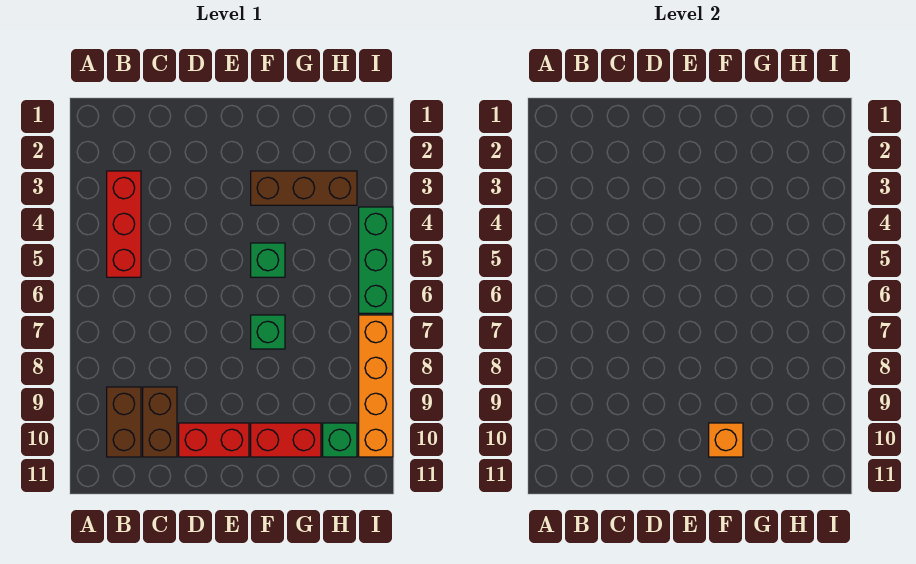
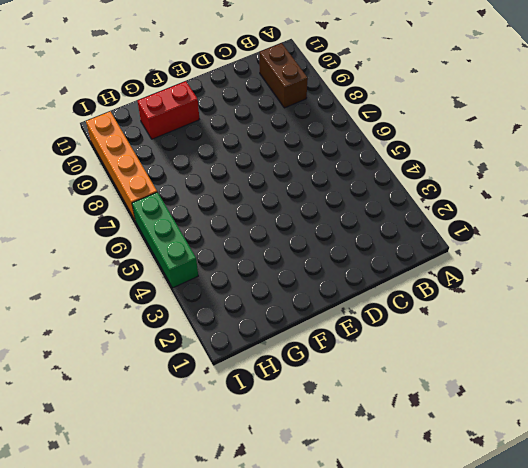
none -> red brick B3:B5 level 1
none -> brown brick C9:C10 level 1
none -> red brick D10:E10 level 1

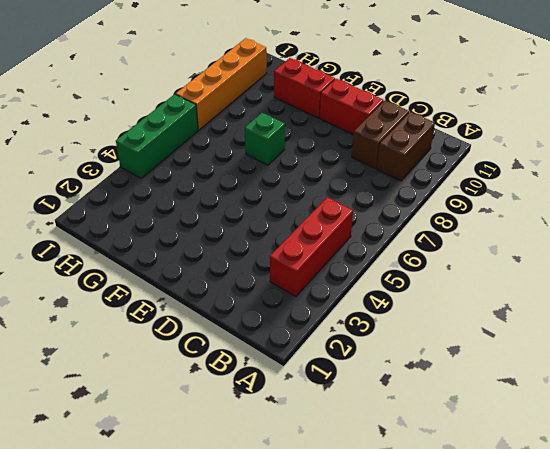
none -> brown brick F3:H3 level 1
none -> green brick F5 level 1
none -> green brick H10 level 1

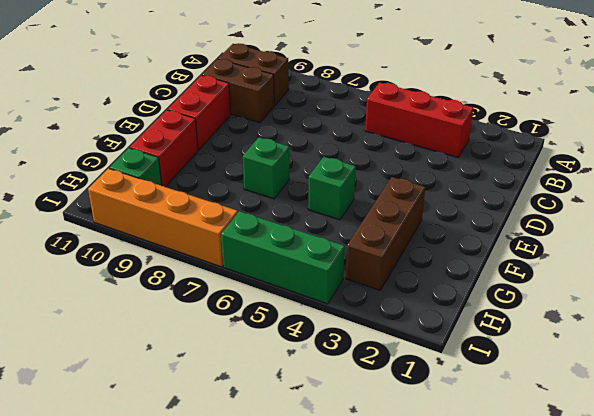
none -> orange brick F10 level 2

